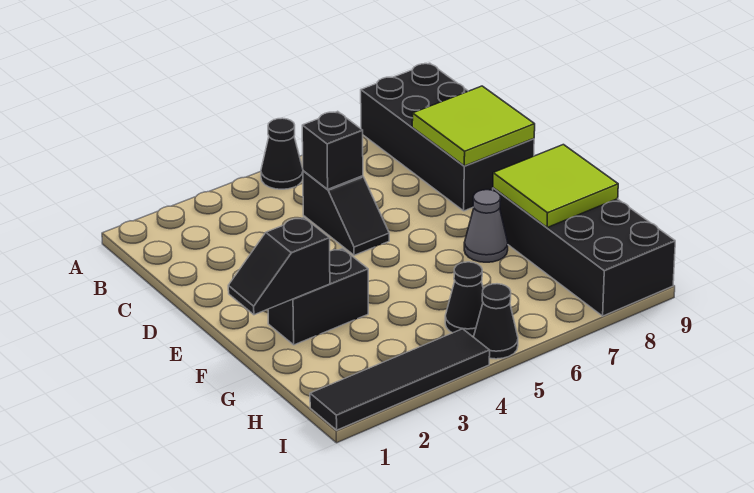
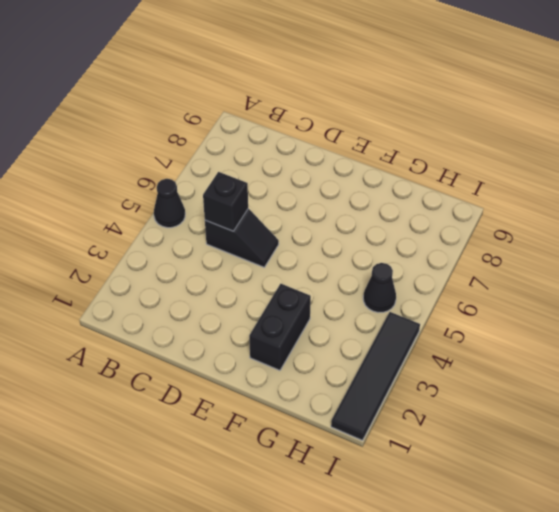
none -> black brick A8:D9 level 1
none -> grey cone F7 level 1
none -> black brick F8:I9 level 1

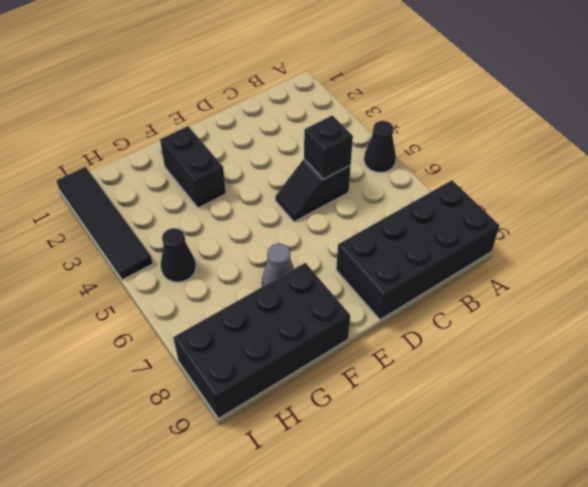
none -> black cone I5 level 1
none -> lime tile C8:D9 level 2
none -> black slope F1:F2 level 2 top 2

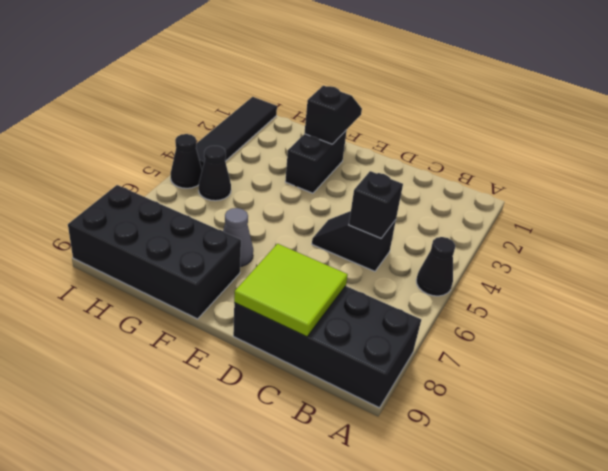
none -> lime tile F8:G9 level 2

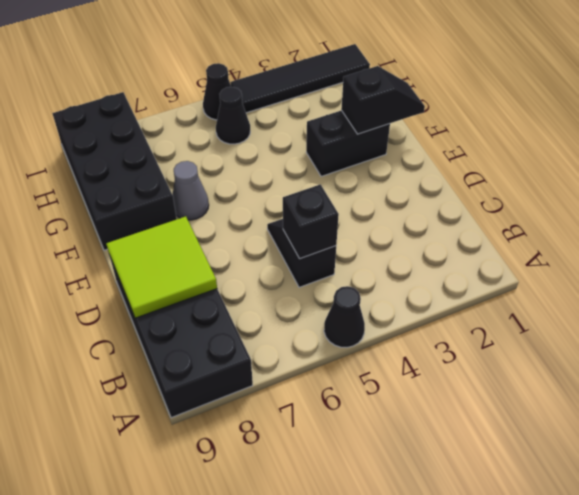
none -> lime tile F8:G9 level 2

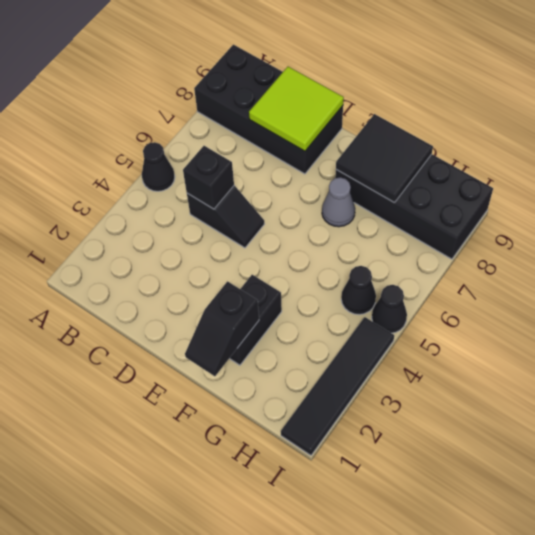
black tile F8:G9 level 2 -> lime tile F8:G9 level 2

